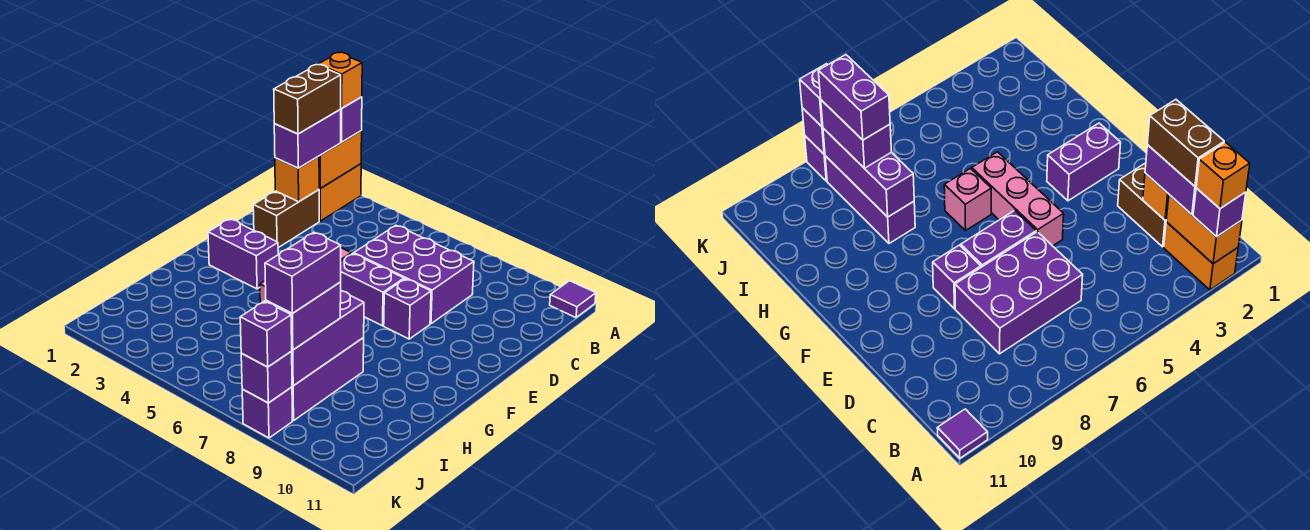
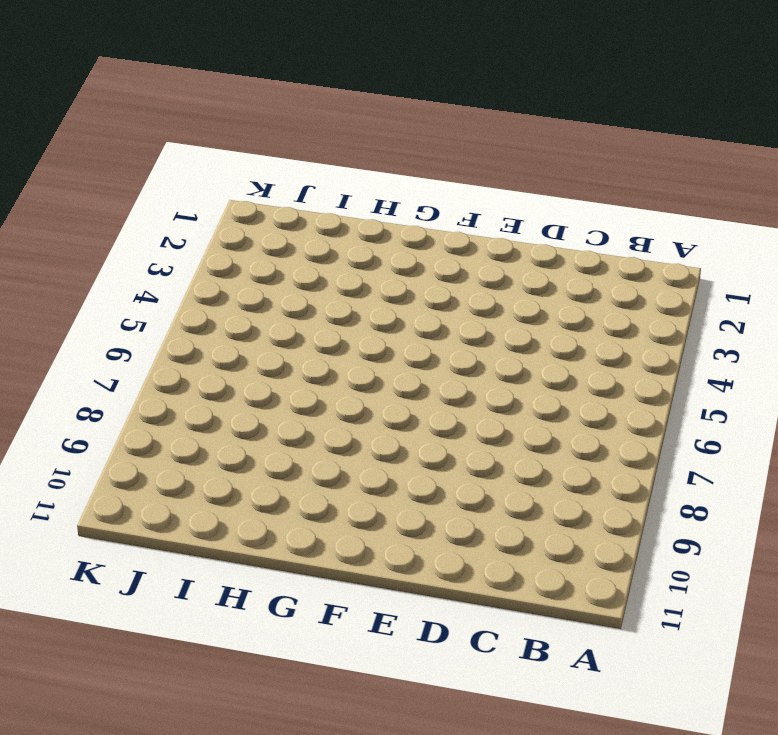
none -> orange brick A2:B2 level 1
none -> purple tile A11 level 1
none -> brown brick C2:D2 level 1

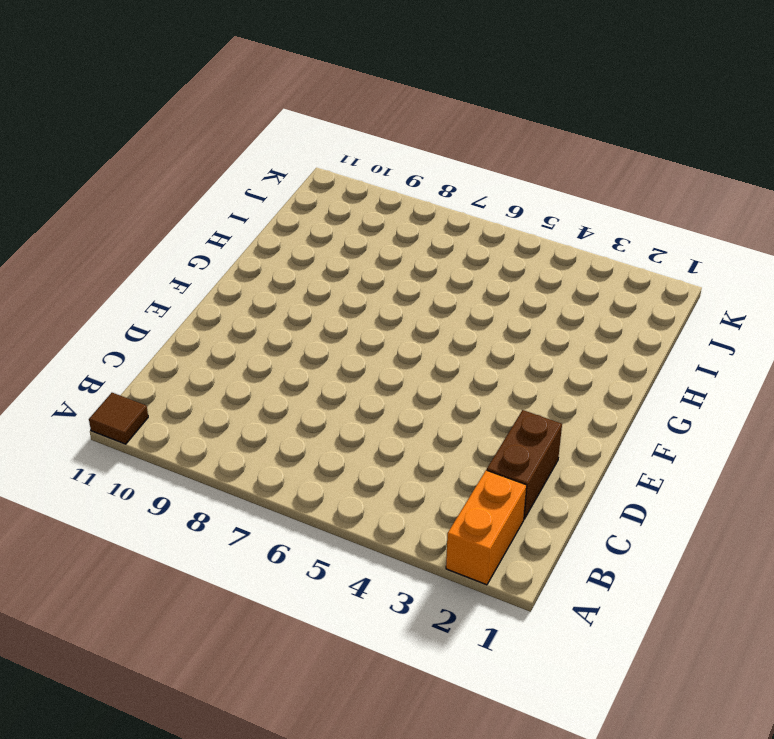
brown tile A11 level 1 -> purple tile A11 level 1
none -> purple brick C6:D8 level 1
none -> pink brick E5:G5 level 1
none -> purple brick E6:E7 level 1

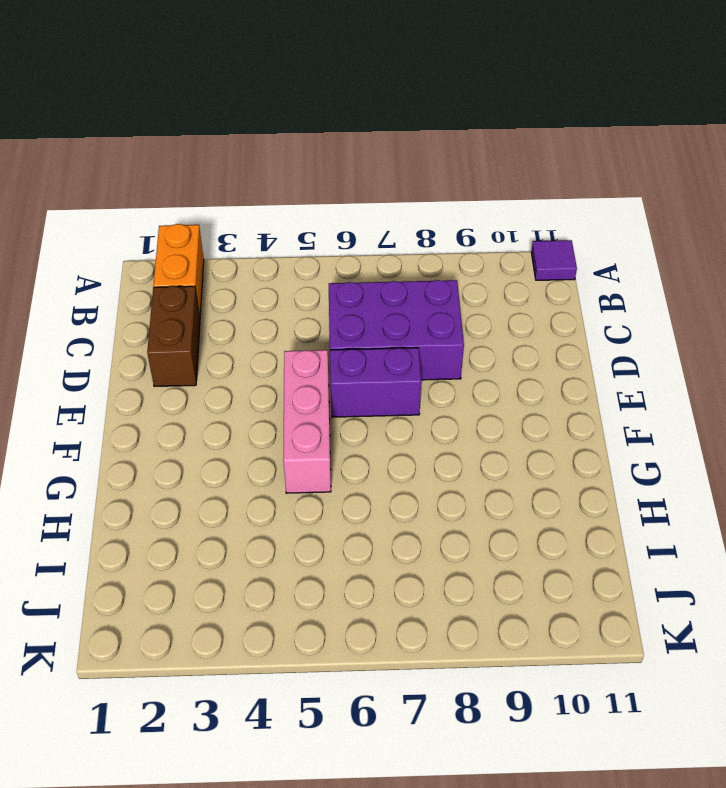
none -> purple brick E8 level 1
none -> purple brick F2:F3 level 1
none -> pink brick G6 level 1

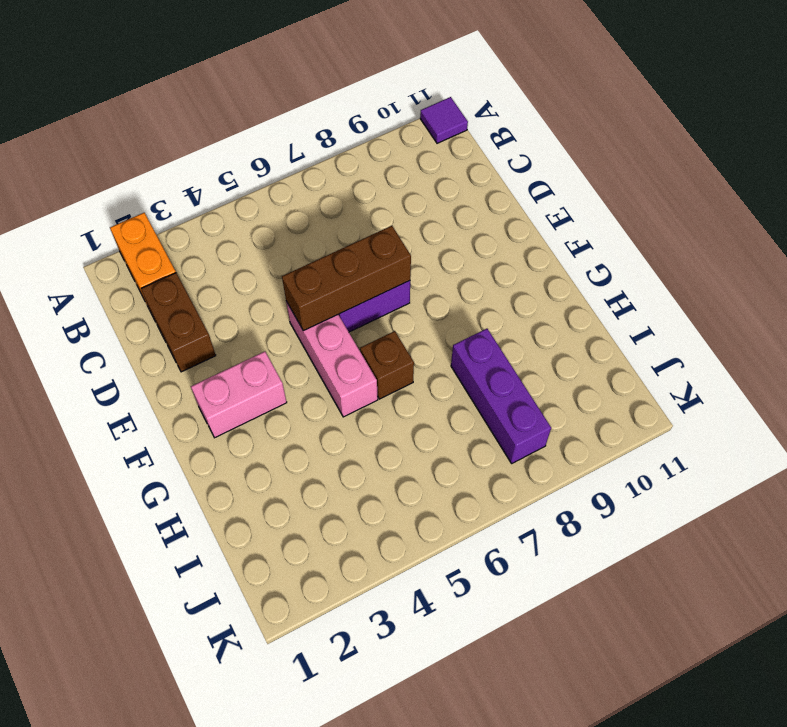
brown brick E5:E7 level 2 -> none
pink brick F2:F3 level 1 -> purple brick F2:F3 level 1
brown brick G6 level 1 -> pink brick G6 level 1
none -> purple brick C6:D8 level 1
none -> purple brick E8 level 1
none -> purple brick K8 level 1

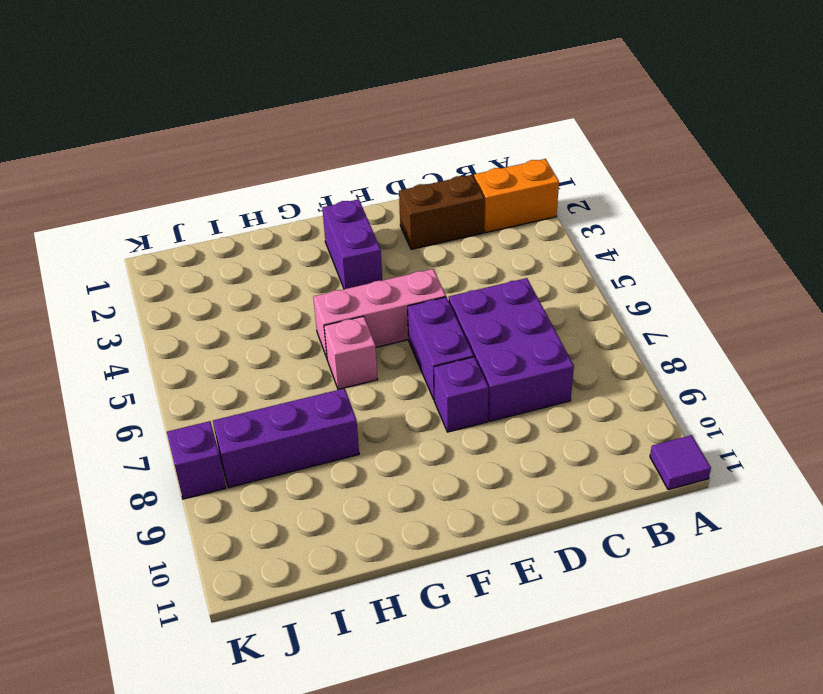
none -> orange brick A2:B2 level 2
none -> orange brick C2 level 2
none -> purple brick H8:J8 level 2

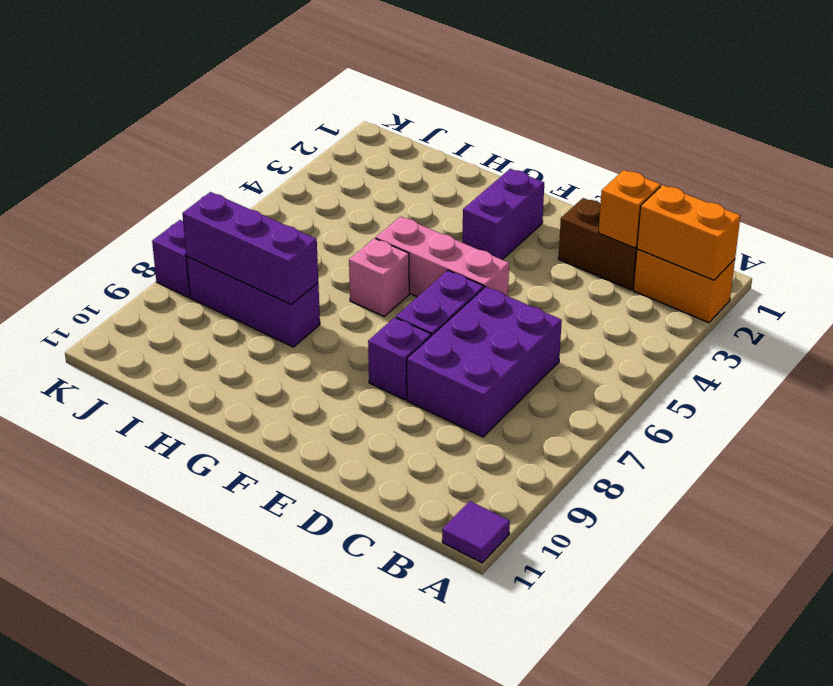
none -> purple brick K8 level 2
none -> purple brick A2 level 3
none -> purple brick B2:C2 level 3

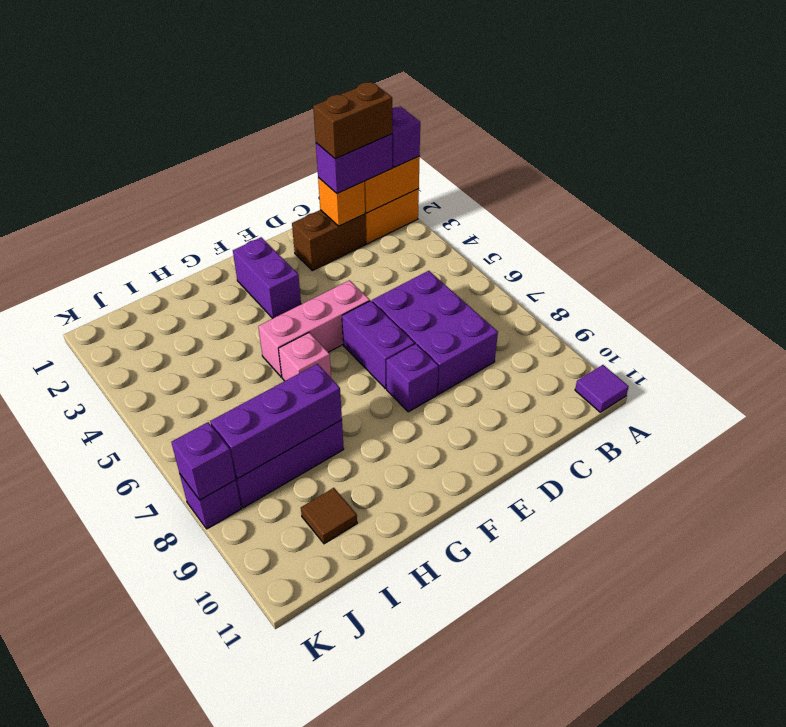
brown tile I10 level 1 -> none
none -> purple brick I8:J8 level 3
none -> purple brick K8 level 3
none -> orange brick A2 level 4

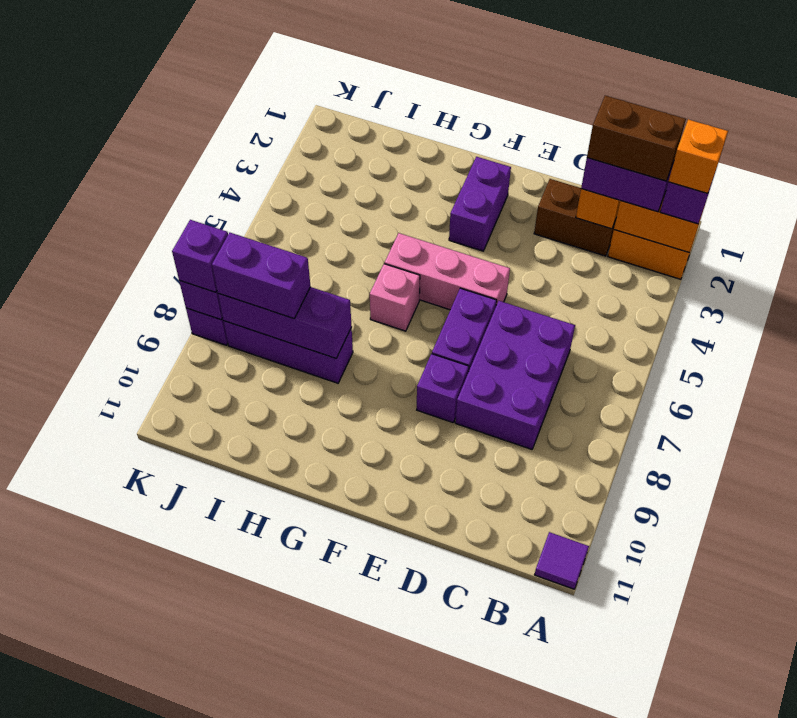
none -> purple brick I8:J8 level 4

